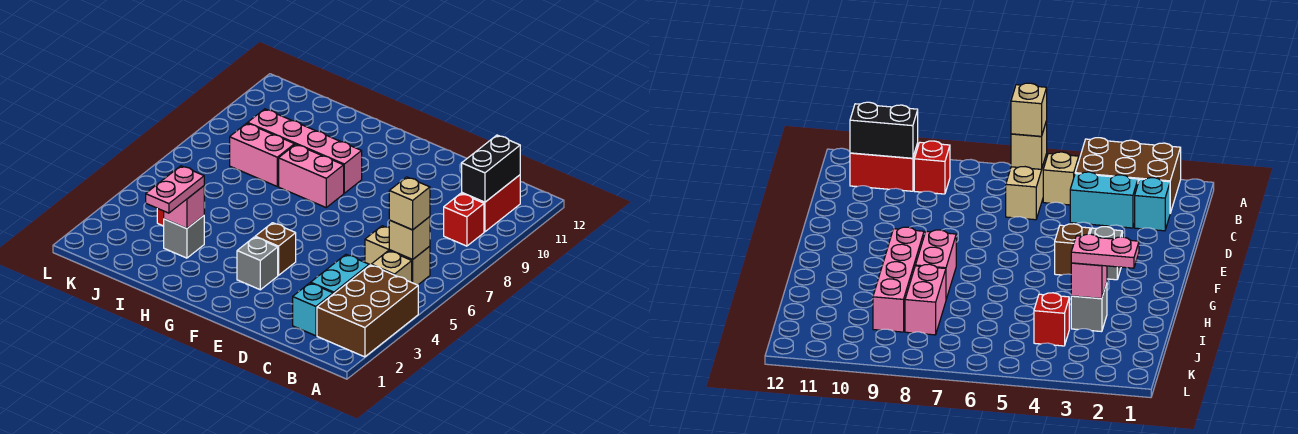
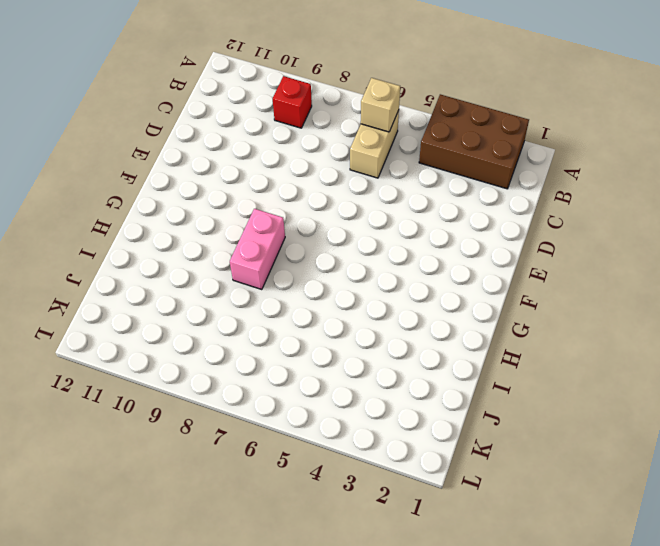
none -> tan brick B5 level 1
none -> red brick B10:B11 level 1
none -> cyan brick C2 level 1

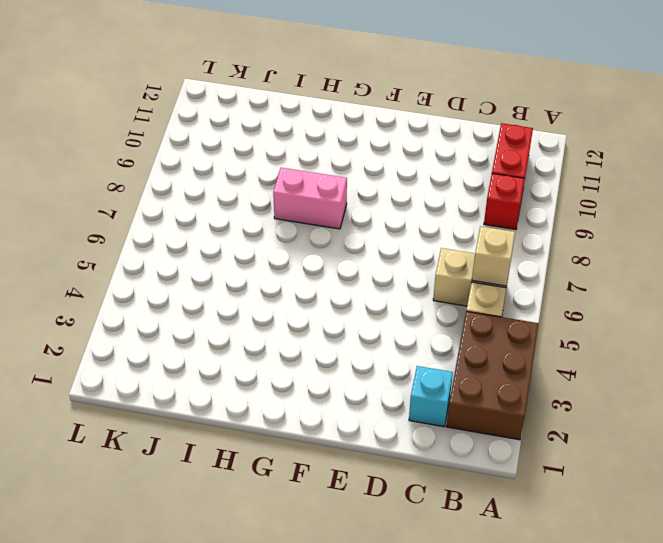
none -> cyan brick C3:C4 level 1
none -> grey brick F3 level 1
none -> brown brick F4 level 1

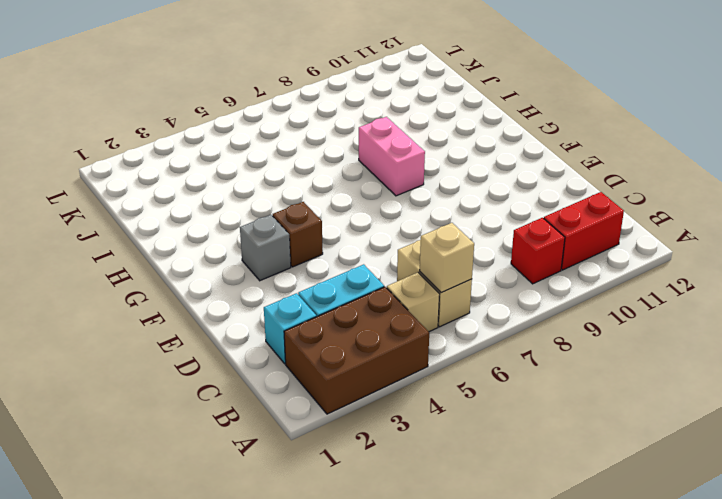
none -> pink brick G9:J9 level 1
none -> grey brick I3 level 1
none -> pink brick I8:J8 level 1

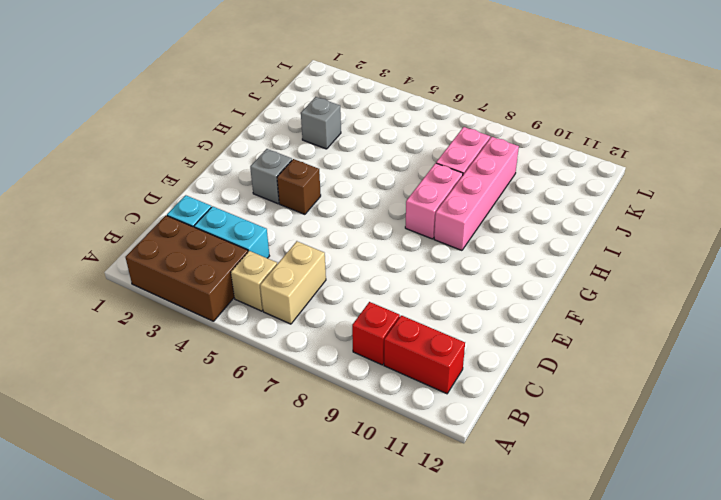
none -> red brick J4 level 1
none -> tan brick B6 level 2
none -> black brick B10:B11 level 2

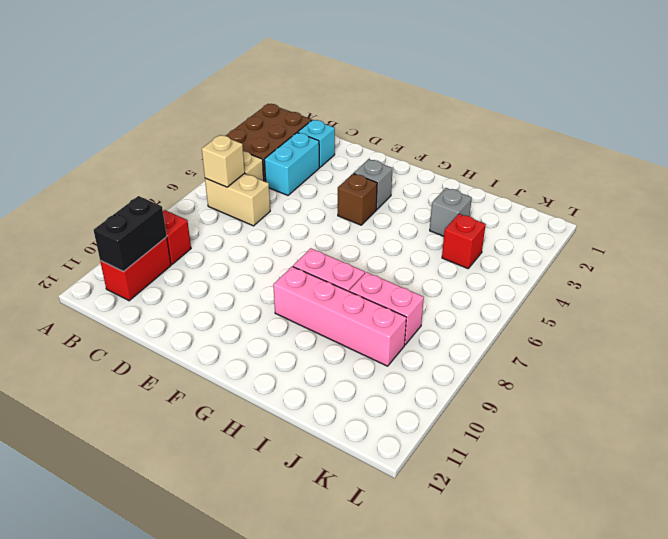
none -> pink brick I3 level 2
none -> tan brick B6 level 3
none -> pink plate I2:I3 level 3

